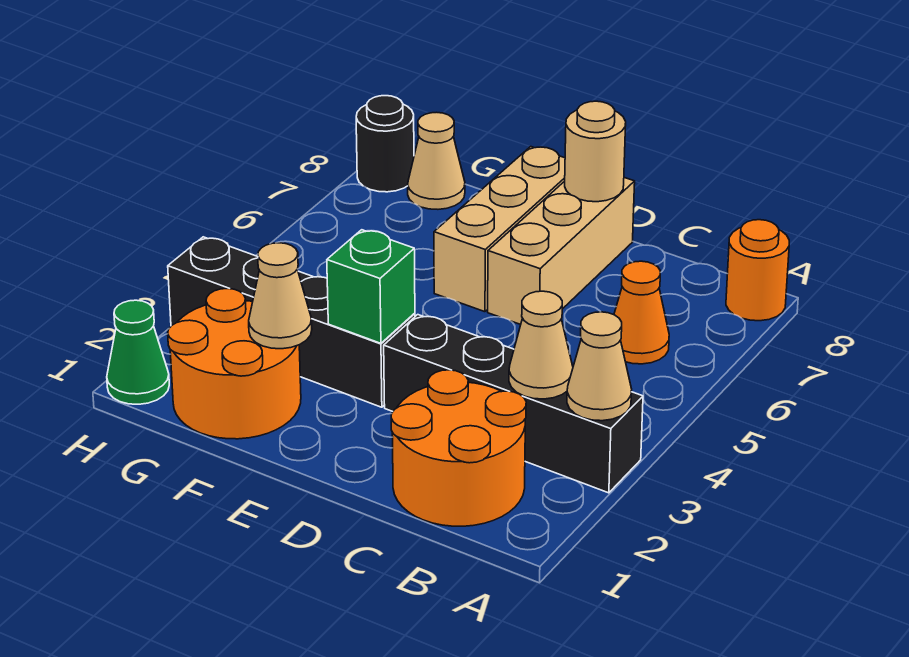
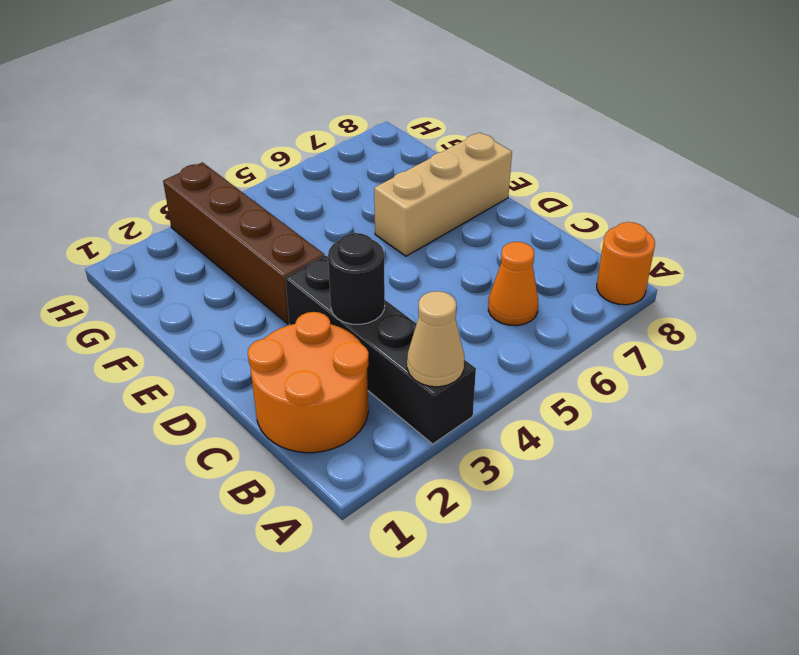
black round brick C3 level 2 -> black round brick H8 level 1
brown brick E3:H3 level 1 -> black brick E3:H3 level 1
none -> tan brick D6:D8 level 1
none -> orange round brick F1:G2 level 1
none -> tan cone G8 level 1

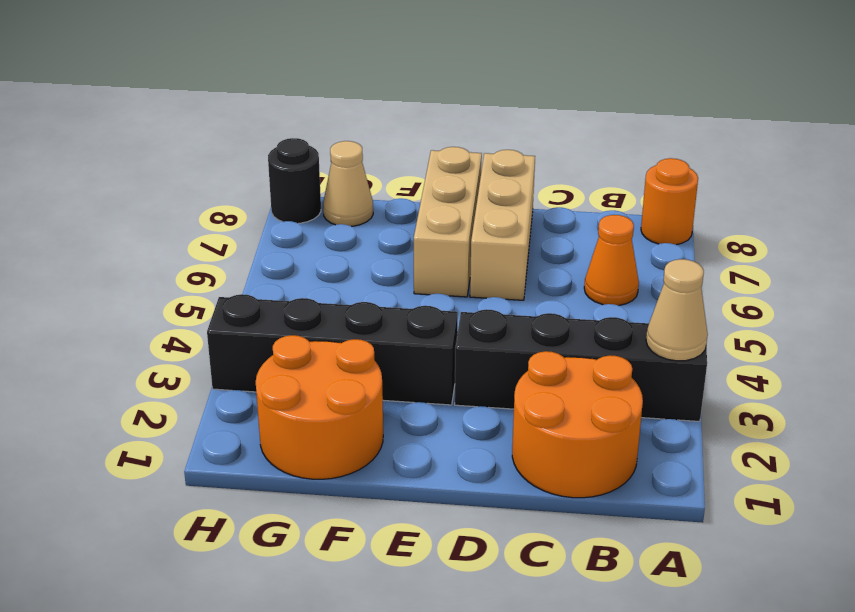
none -> green cone H1 level 1
none -> tan cone B3 level 2
none -> tan round brick D8 level 2

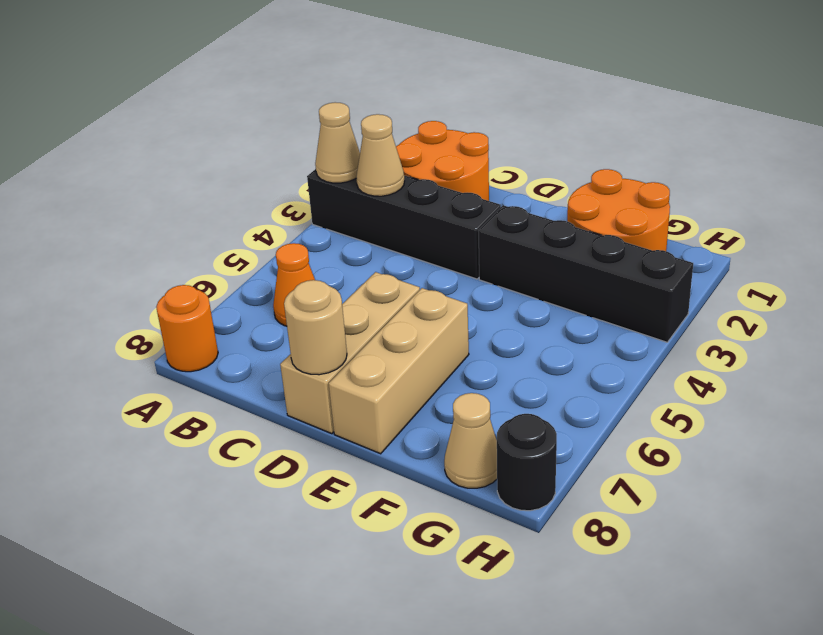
none -> green cone H1 level 1
none -> green brick E3 level 2
none -> tan cone F2 level 2

